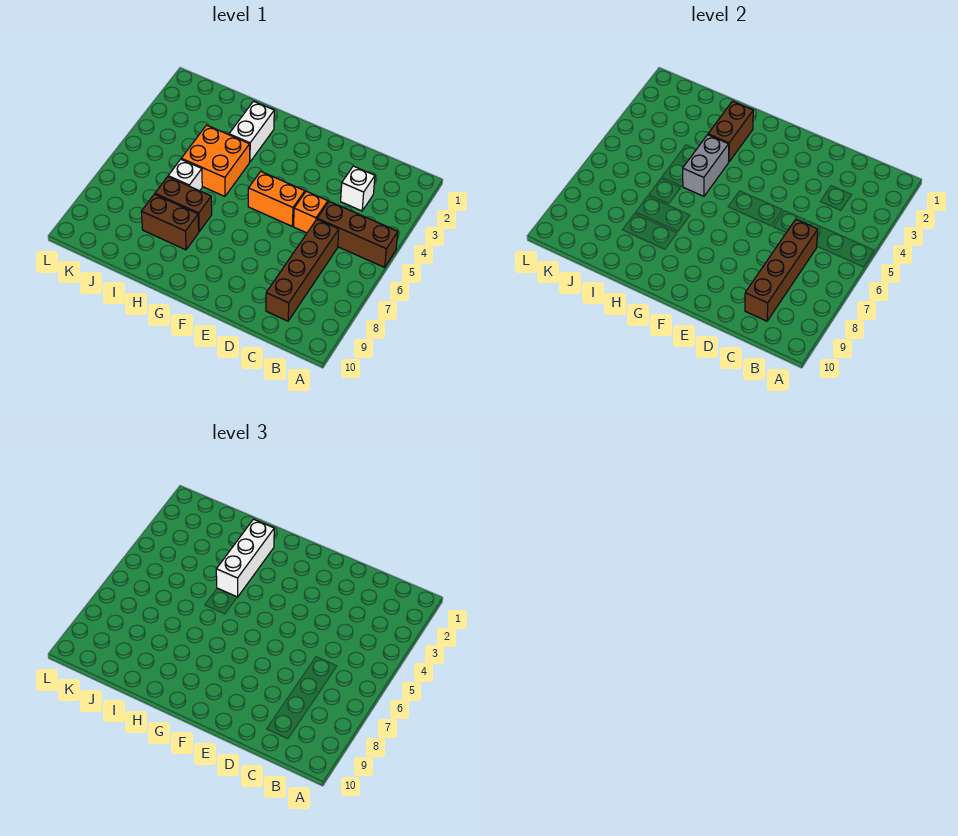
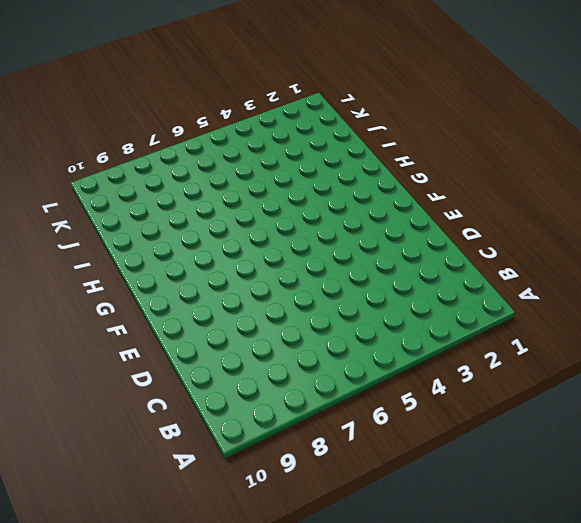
none -> brown brick A5:C5 level 1
none -> white brick C3 level 1
none -> brown brick C6:C9 level 1

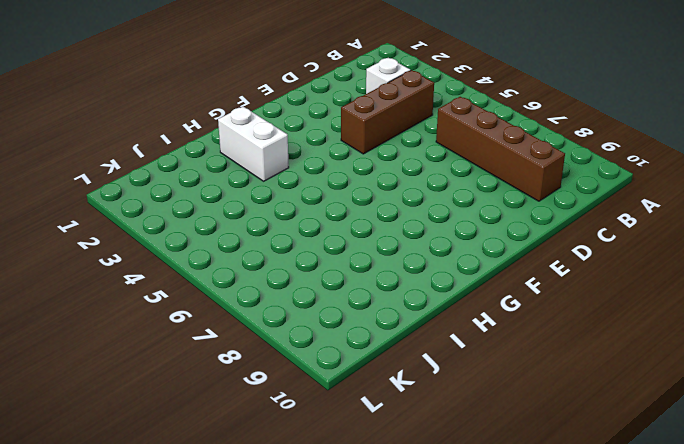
brown brick C4:E4 level 1 -> brown brick A5:C5 level 1
none -> orange brick D5 level 1
none -> orange brick E5:F5 level 1
none -> orange brick H4:I5 level 1

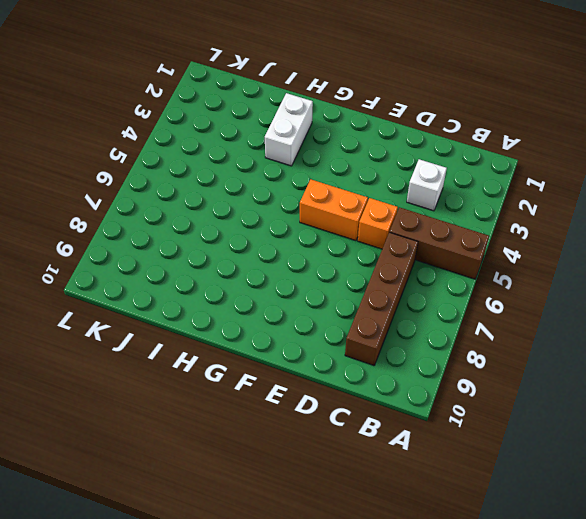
none -> orange brick H4:I5 level 1
none -> brown brick H7:I7 level 1
none -> brown brick H8:I8 level 1

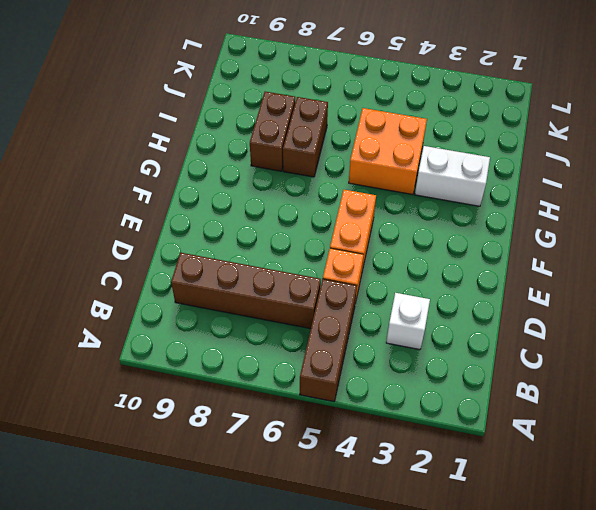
none -> white brick I6 level 1
none -> brown brick C6:C9 level 2
none -> brown brick H2:H3 level 2

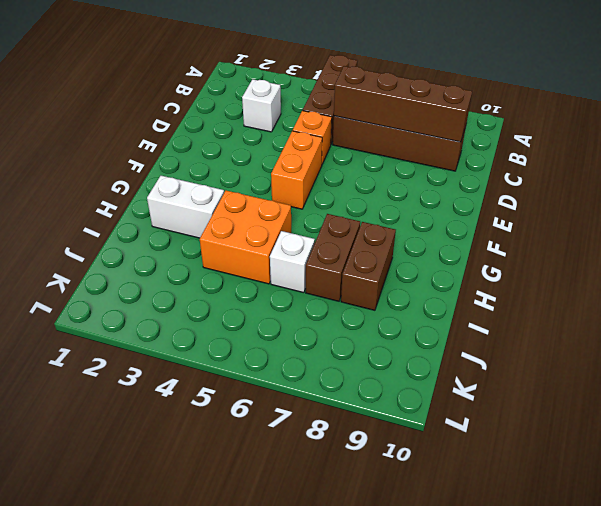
none -> brown brick H2:H3 level 2
none -> grey brick H4:H5 level 2
none -> white brick H2:H4 level 3

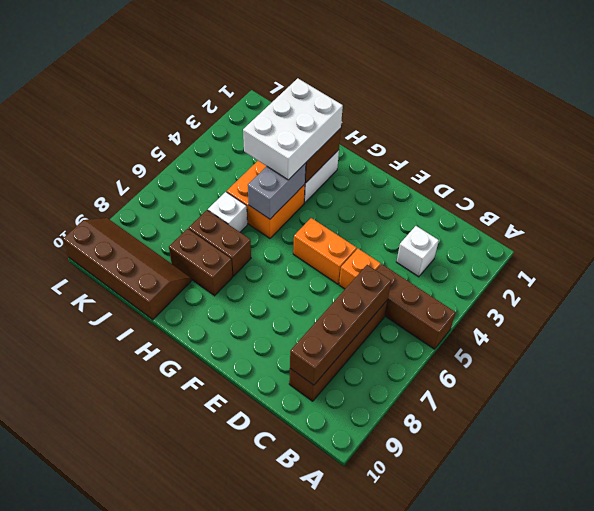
white brick H2:I4 level 3 -> white brick H2:H4 level 3
brown slope I9:L10 level 1 top 10 -> none

